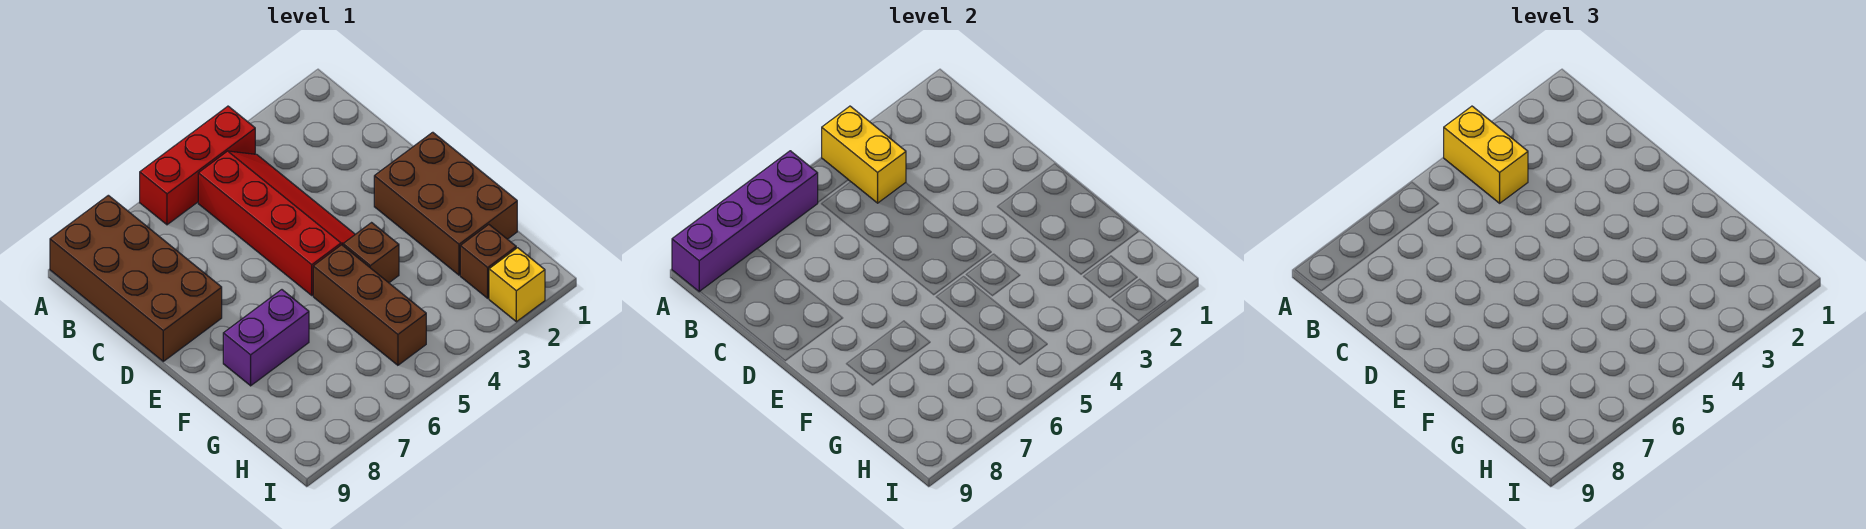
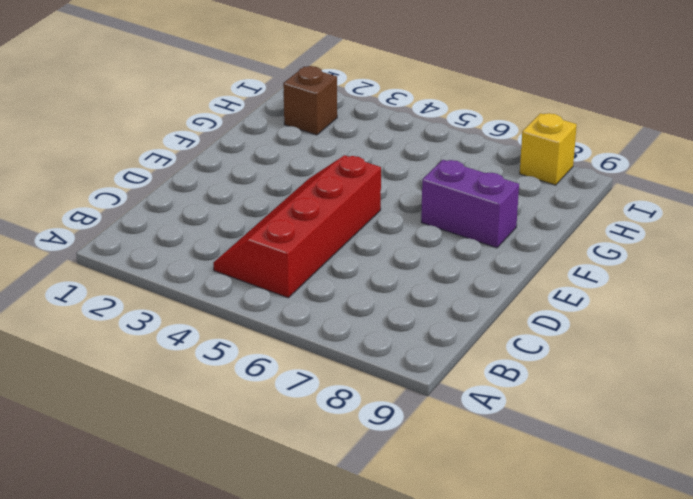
yellow brick I8 level 1 -> yellow brick I2 level 1
none -> red brick A4:A6 level 1
none -> brown brick A8:D9 level 1
none -> brown brick E1:G2 level 1

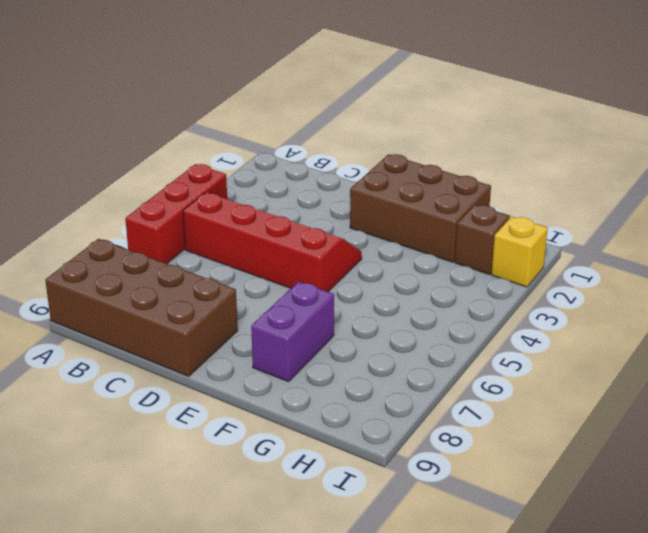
none -> brown brick F4 level 1
none -> brown brick F5:H5 level 1
none -> yellow brick A4:B4 level 2

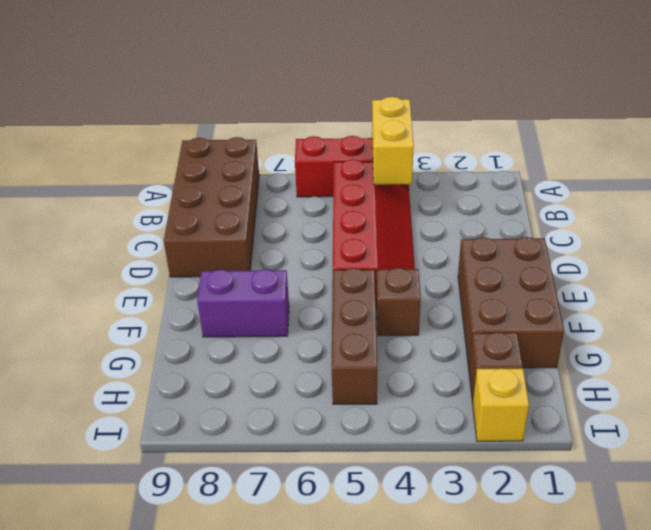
none -> purple brick A6:A9 level 2
none -> yellow brick A4:B4 level 3

